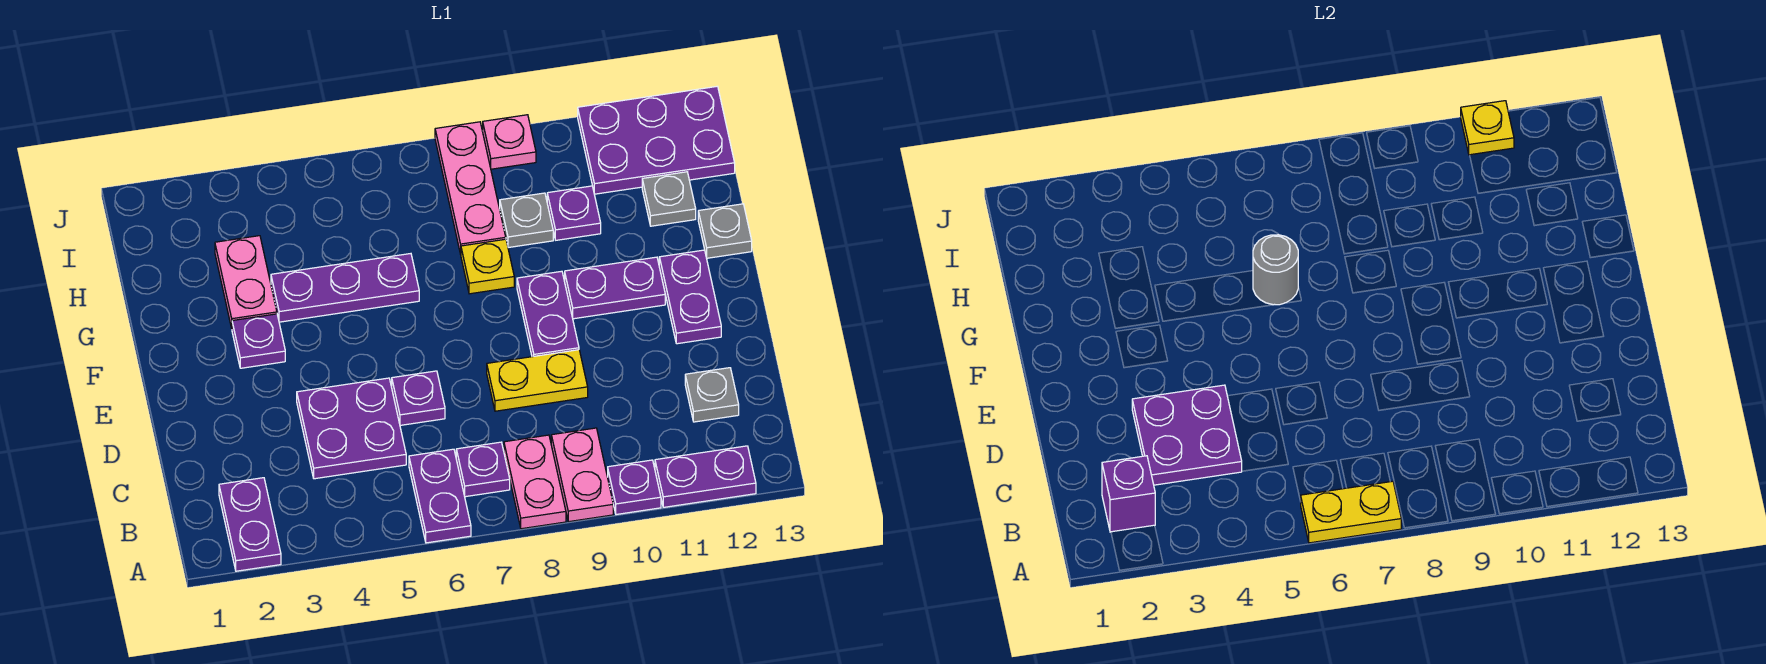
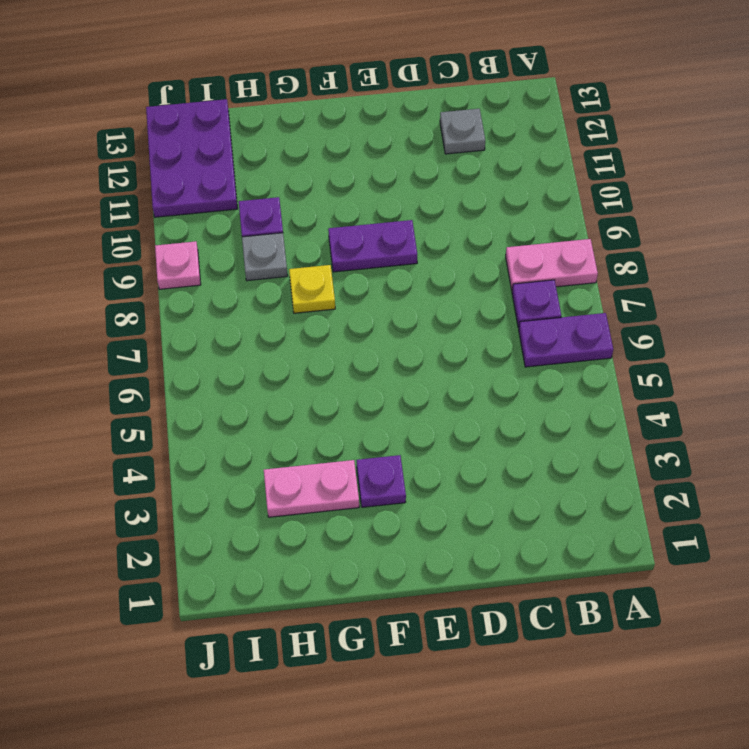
none -> purple plate A2:B2 level 1
none -> pink plate A9:B9 level 1
none -> purple plate A10 level 1
none -> purple plate A11:A12 level 1

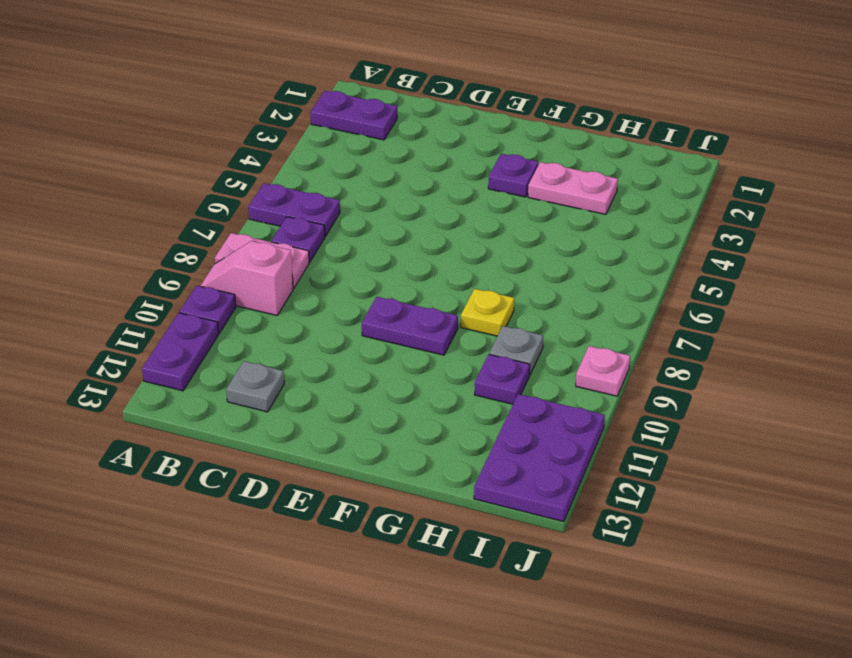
pink slope A9:B9 level 1 top B -> pink plate A9:B9 level 1
none -> purple plate C4:D5 level 1
none -> purple plate D6 level 1
none -> yellow plate D8:D9 level 1
none -> purple plate E12:F12 level 1

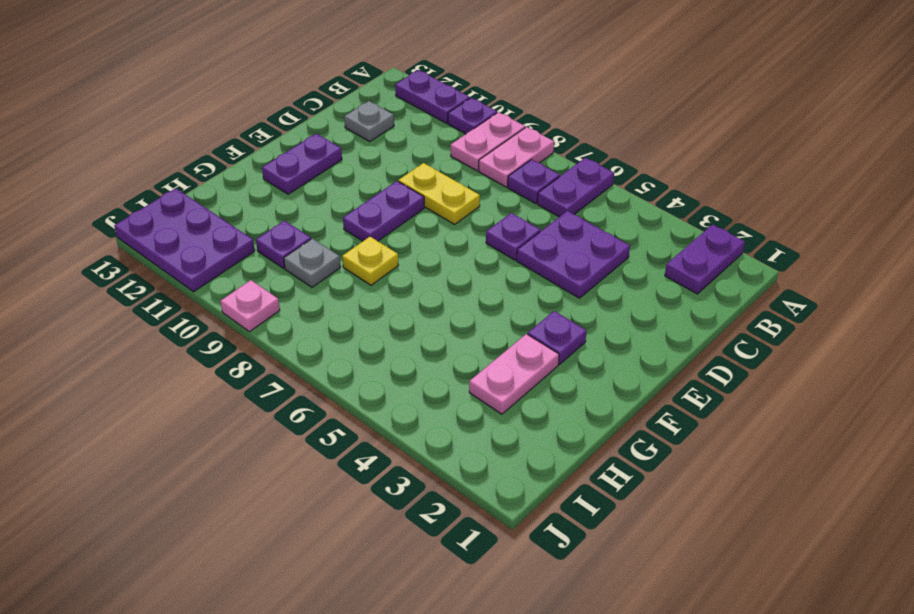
none -> purple plate F10:F11 level 1
none -> purple plate G4:G6 level 1
none -> grey plate G13 level 1
none -> pink plate H8:J8 level 1

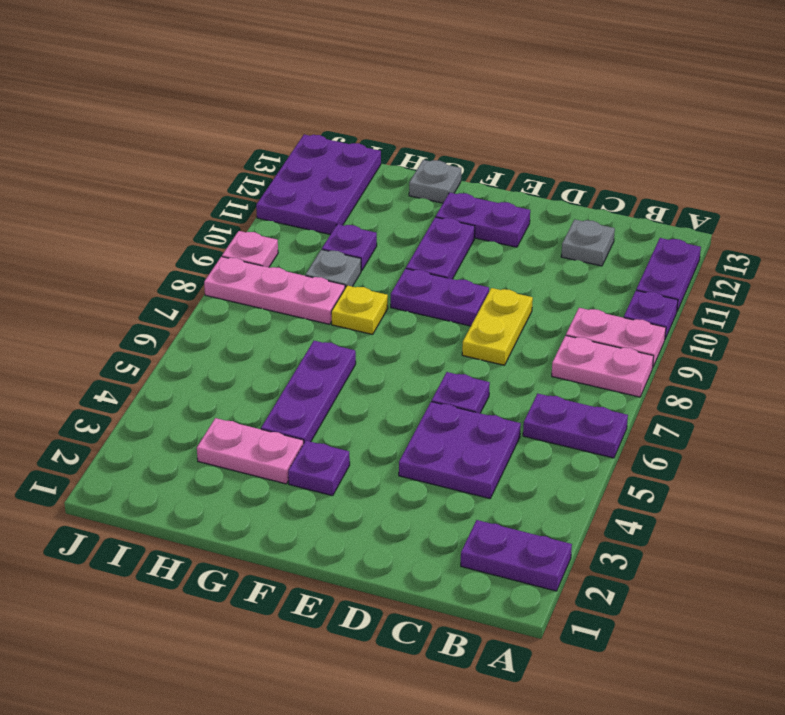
none -> purple plate B7 level 1
none -> grey plate H12 level 1
none -> yellow plate A6:A7 level 2
none -> purple brick B2 level 2

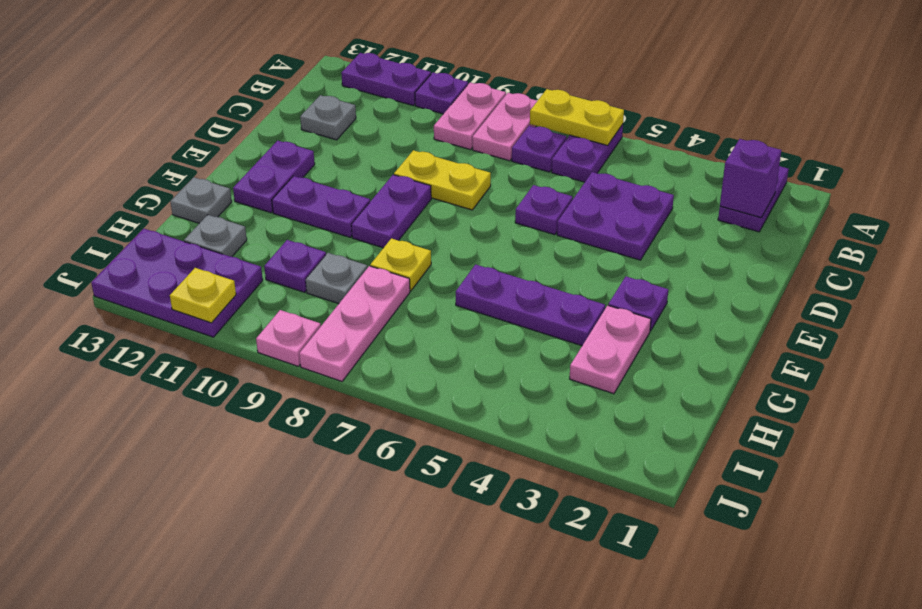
none -> purple plate C3:D4 level 2
none -> grey round brick G6 level 2

